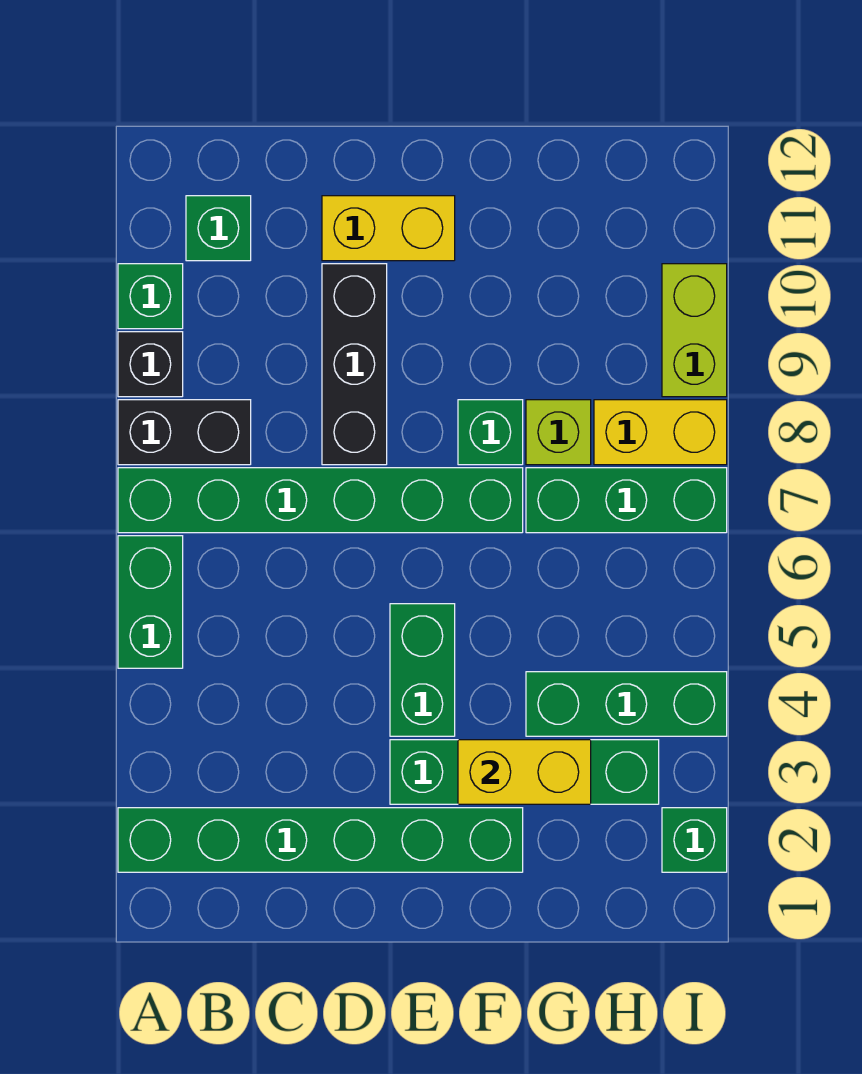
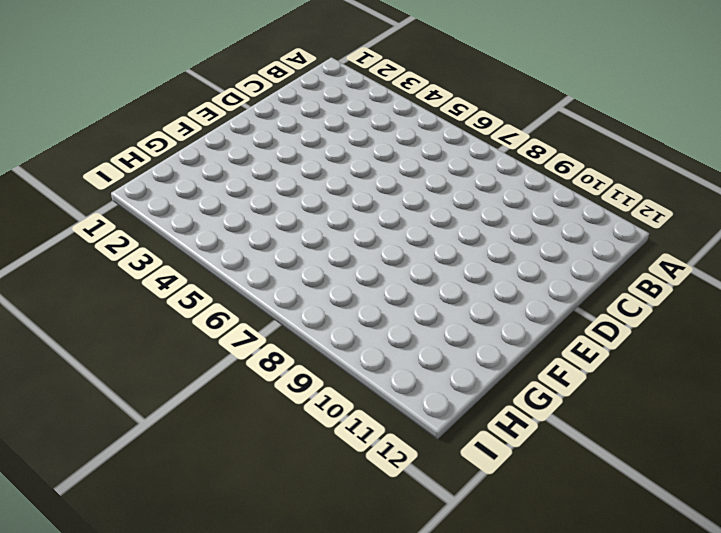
none -> green brick A2:F2 level 1
none -> green brick A5:A6 level 1
none -> green brick A7:F7 level 1

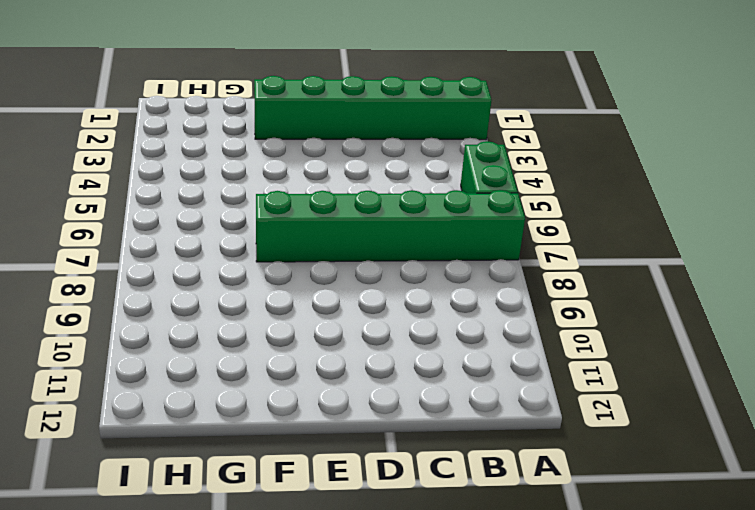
none -> black brick A8:B8 level 1
none -> black brick A9 level 1
none -> green brick A10 level 1

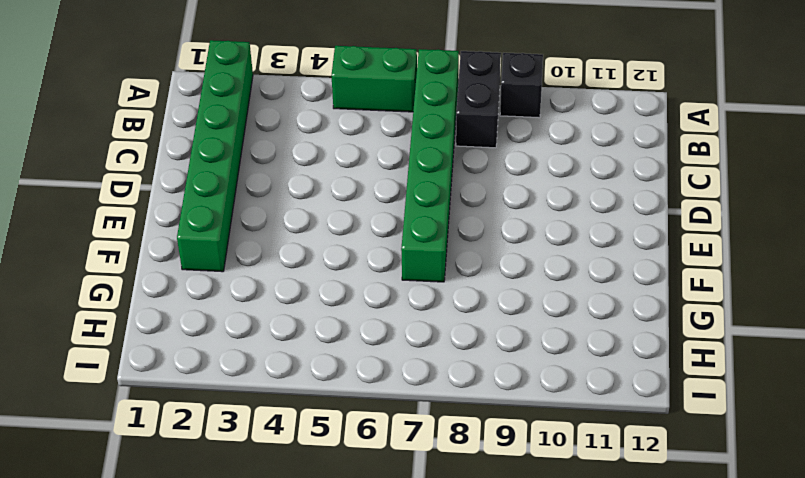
none -> green brick A10 level 1
none -> green brick B11 level 1
none -> black brick D8:D10 level 1

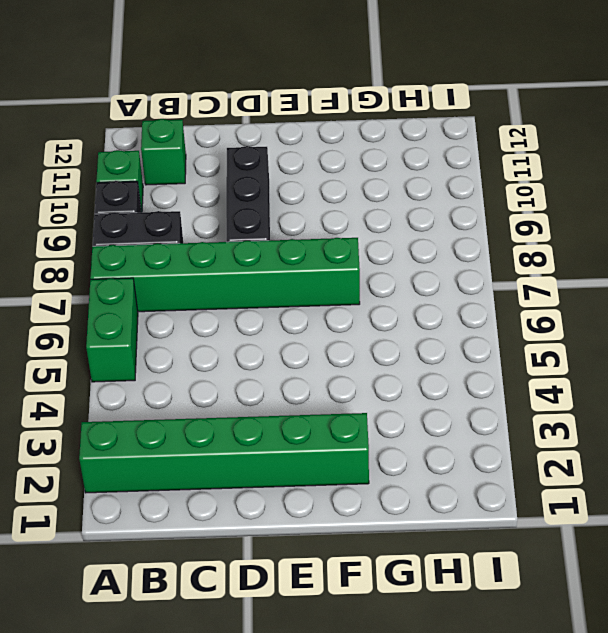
none -> yellow brick D11:E11 level 1
none -> green brick E3:H3 level 1
none -> green brick E4:E5 level 1

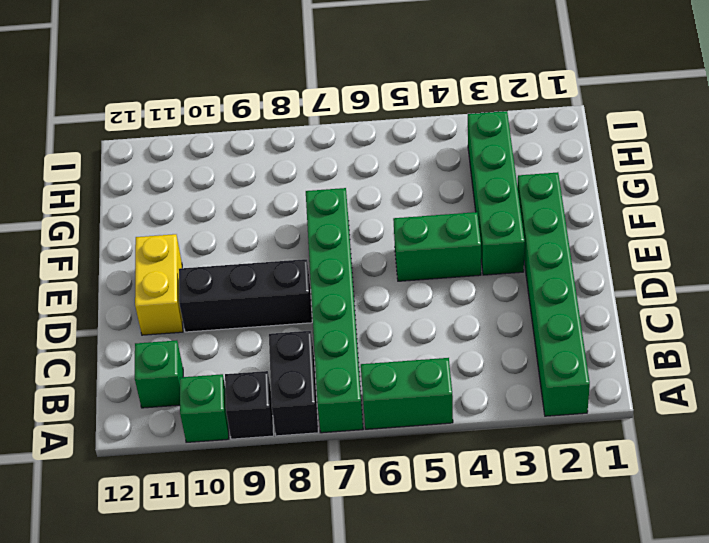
none -> green brick F8 level 1
none -> green brick G4:I4 level 1
none -> green brick G7:I7 level 1

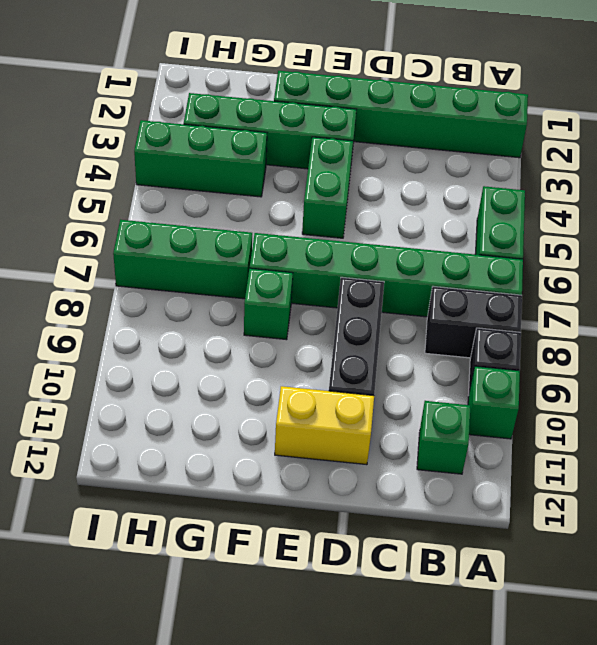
none -> lime brick G8 level 1
none -> yellow brick H8:I8 level 1
none -> green brick I2 level 1

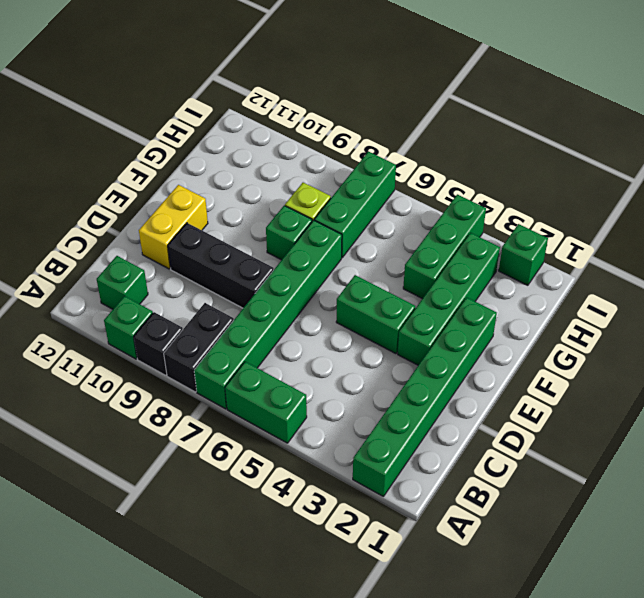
none -> yellow brick H8:I8 level 1
none -> lime brick I9:I10 level 1
none -> yellow brick F3:G3 level 2

